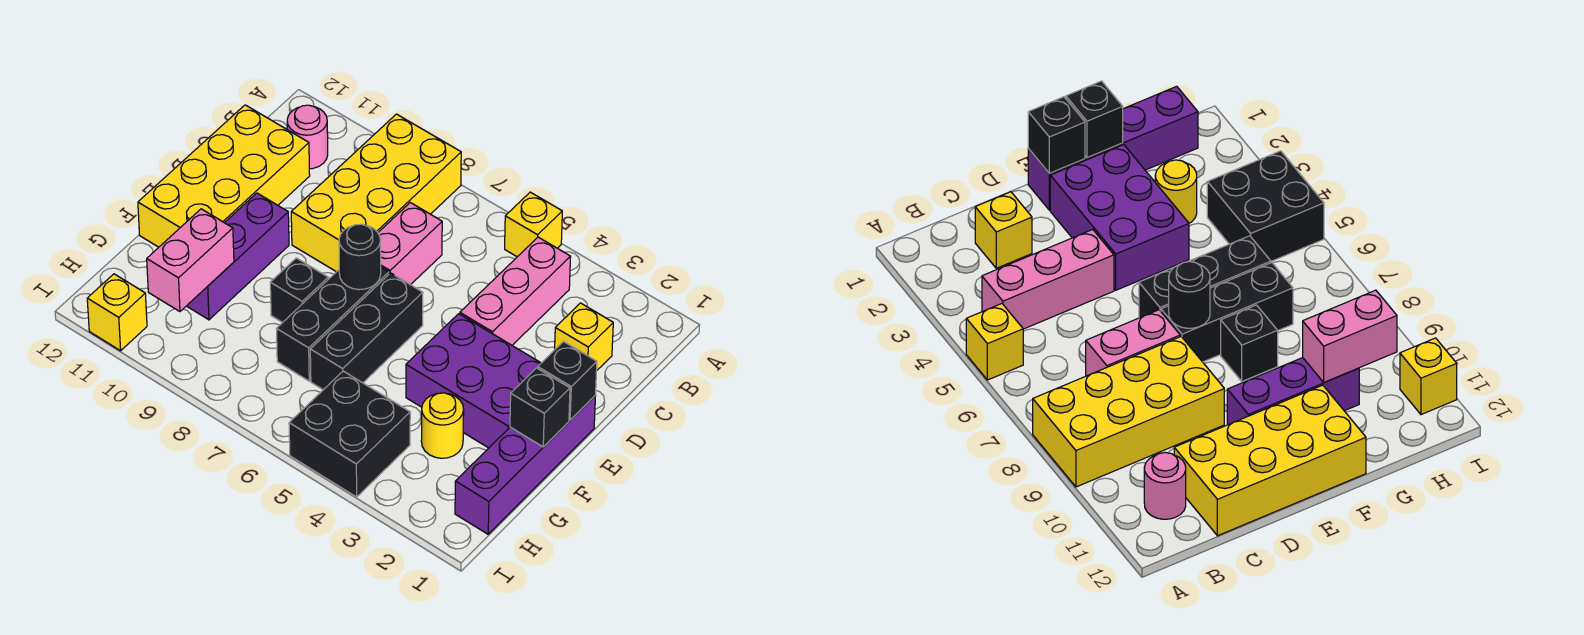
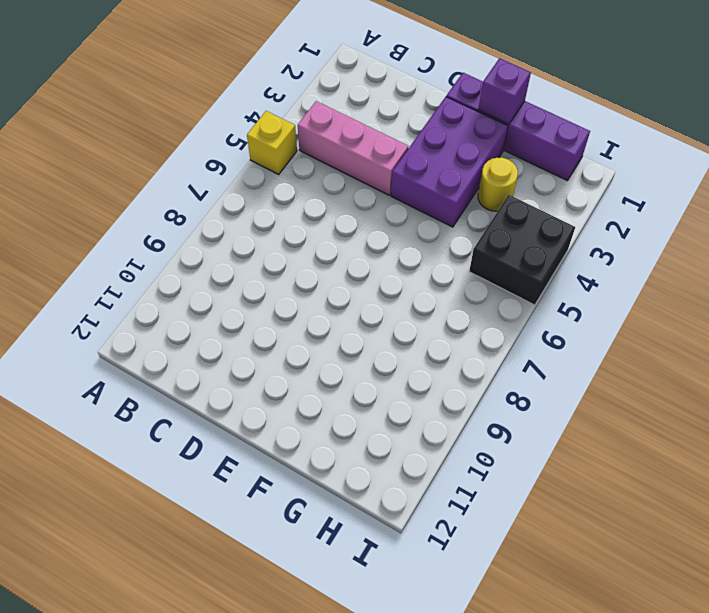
purple brick F1 level 2 -> black brick F1 level 2
none -> yellow brick A8:D9 level 1
none -> pink round brick B11 level 1
none -> yellow brick C2 level 1

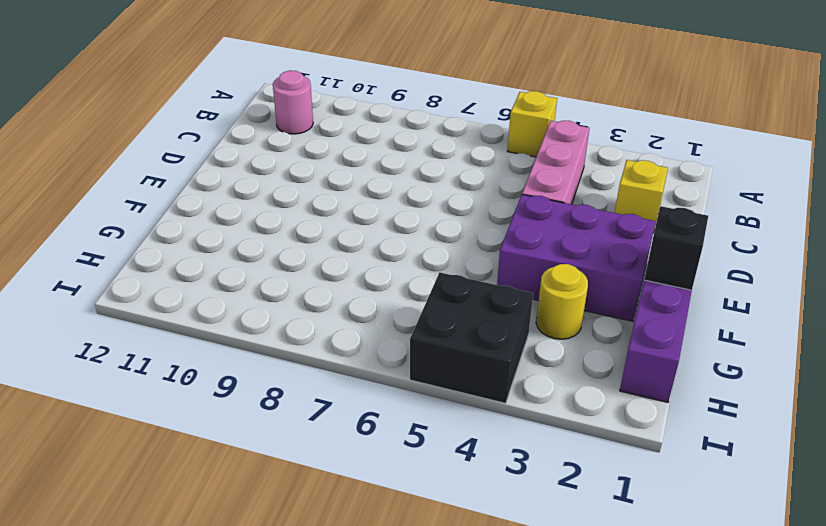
none -> yellow brick A8:D9 level 1
none -> pink brick C7:D7 level 1
none -> yellow brick C11:F12 level 1

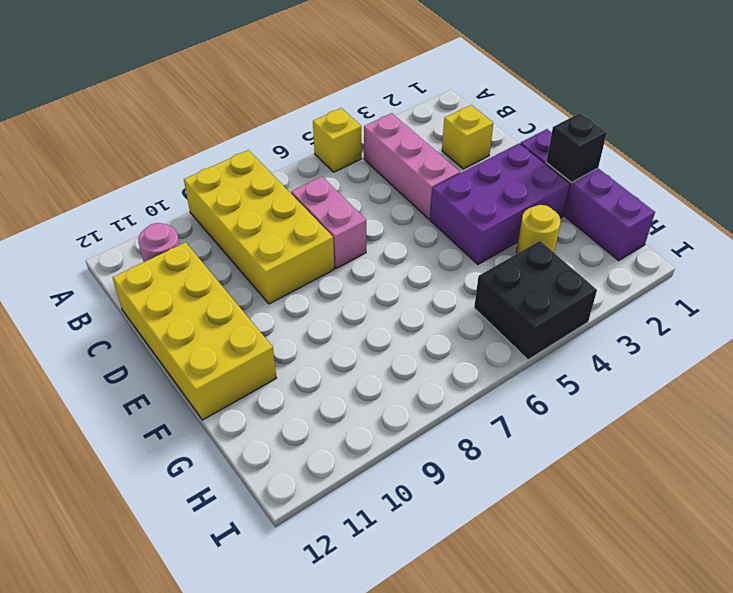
none -> black brick E6:G6 level 1
none -> black brick E7:G7 level 1
none -> purple brick E10:G10 level 1

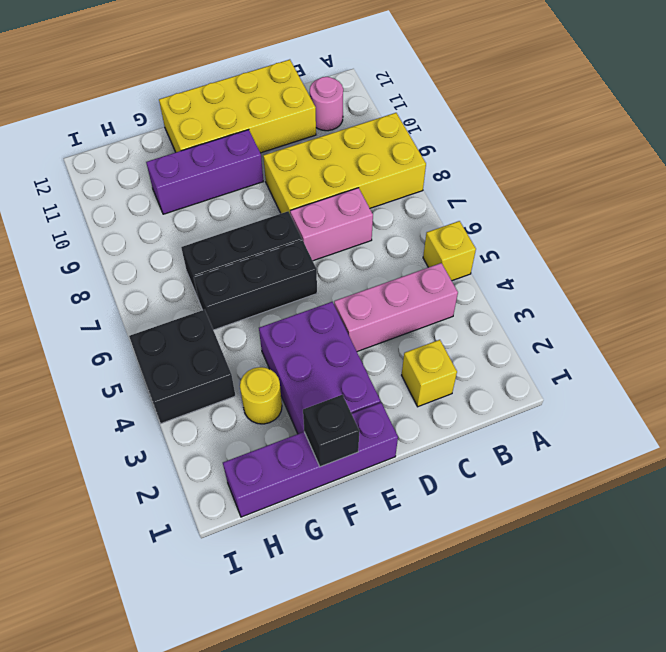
none -> black brick F8 level 1
none -> yellow brick I11 level 1
none -> black brick E1 level 2

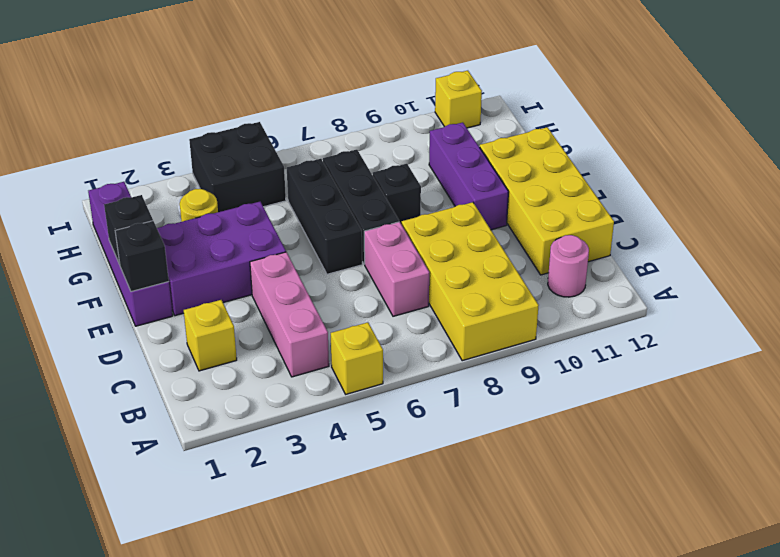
none -> black round brick E7 level 2
none -> pink brick G10:H10 level 2

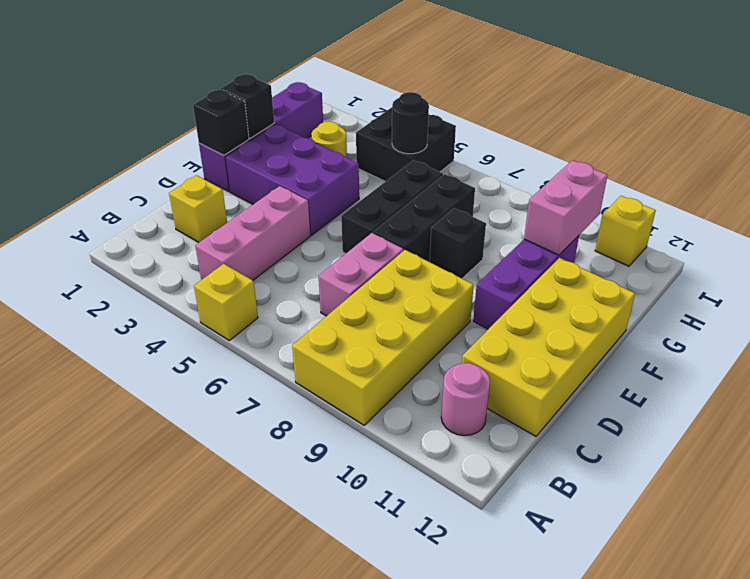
black round brick H5 level 2 -> black round brick E7 level 2

